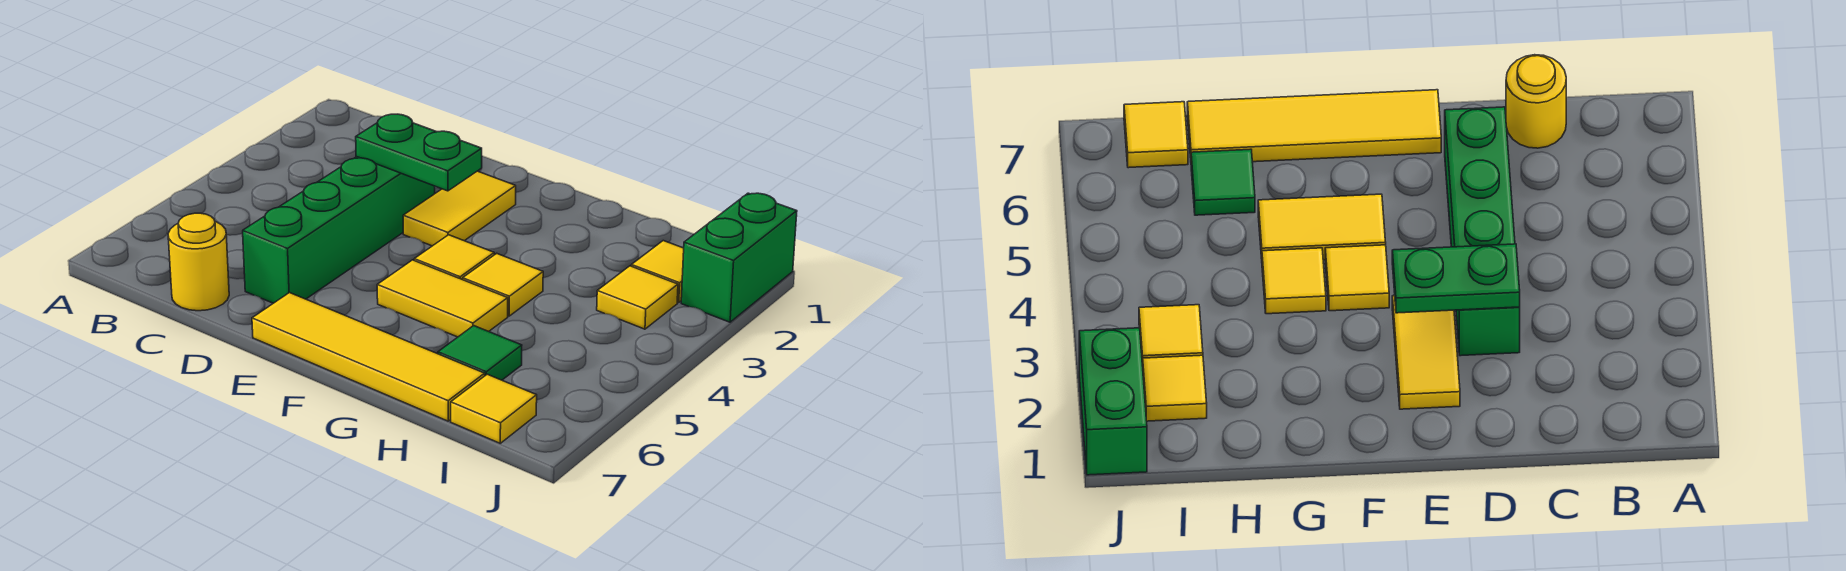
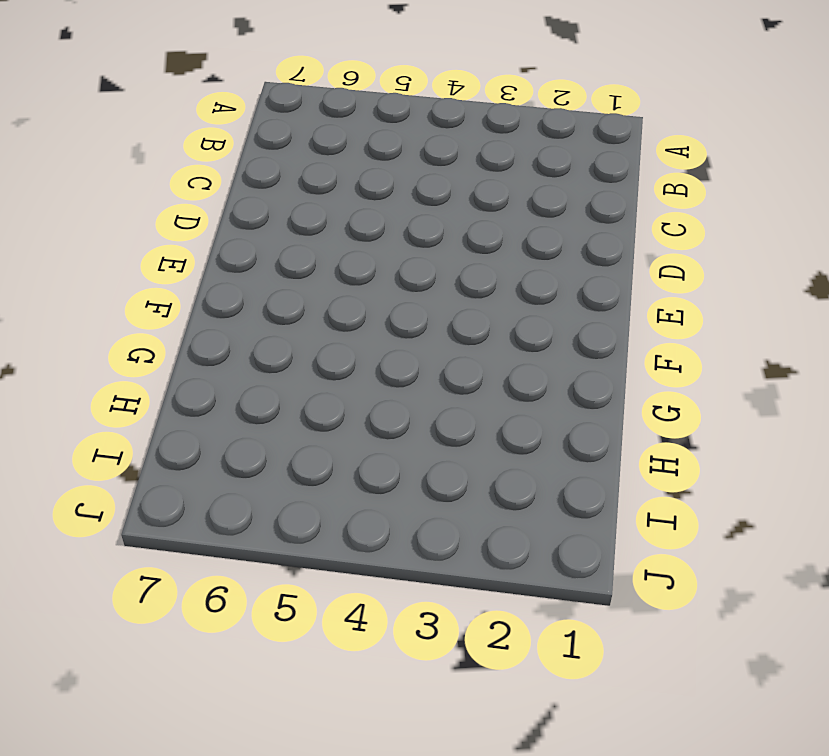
none -> yellow round brick C7 level 1
none -> green brick D3:D6 level 1
none -> yellow tile E2:E3 level 1

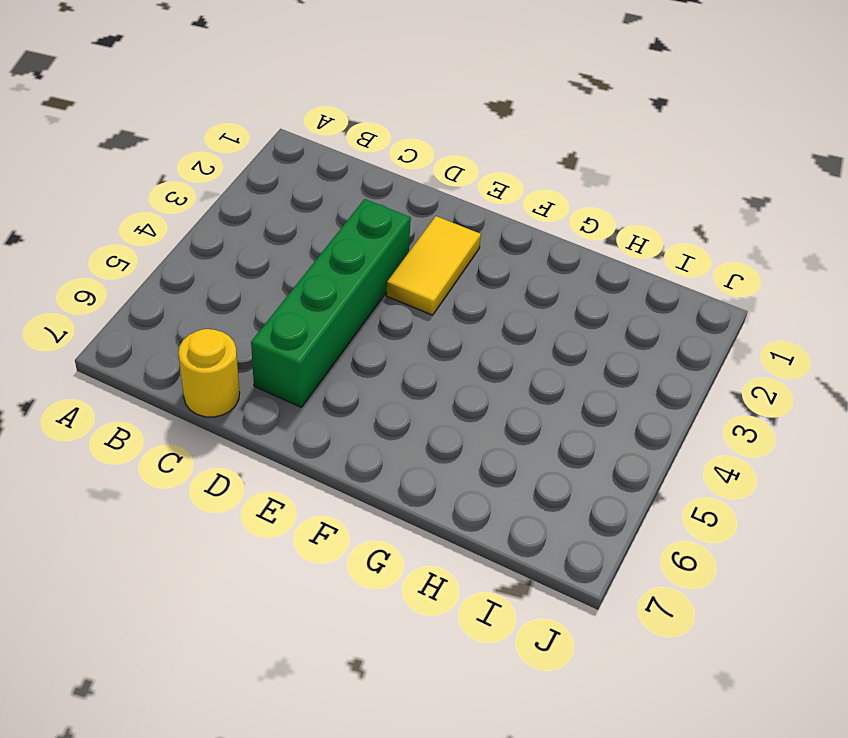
none -> yellow tile E7:H7 level 1
none -> yellow tile F4 level 1
none -> yellow tile F5:G5 level 1

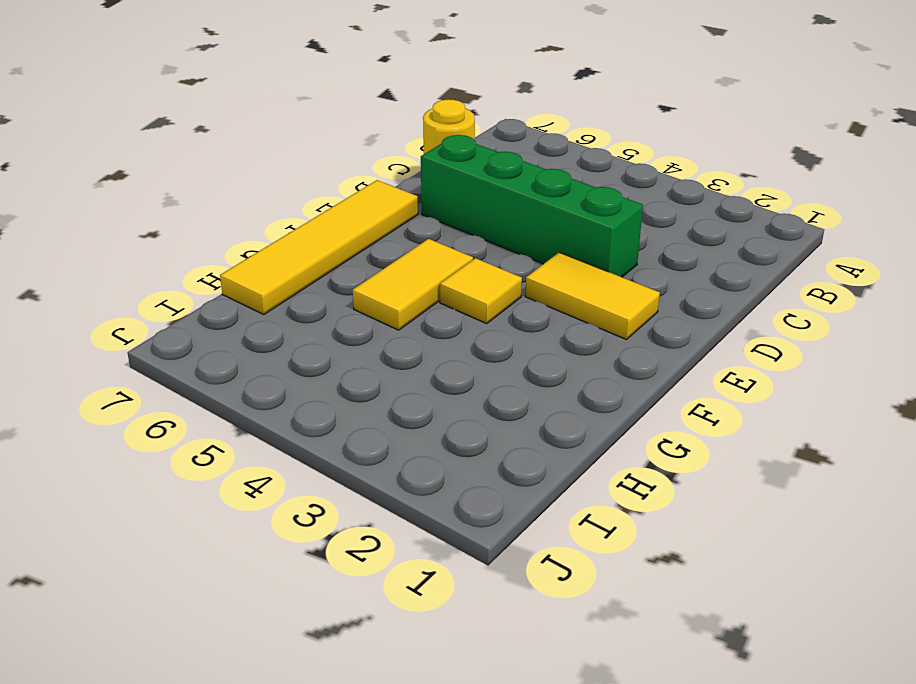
none -> yellow tile G4 level 1
none -> green tile H6 level 1
none -> yellow tile I2 level 1

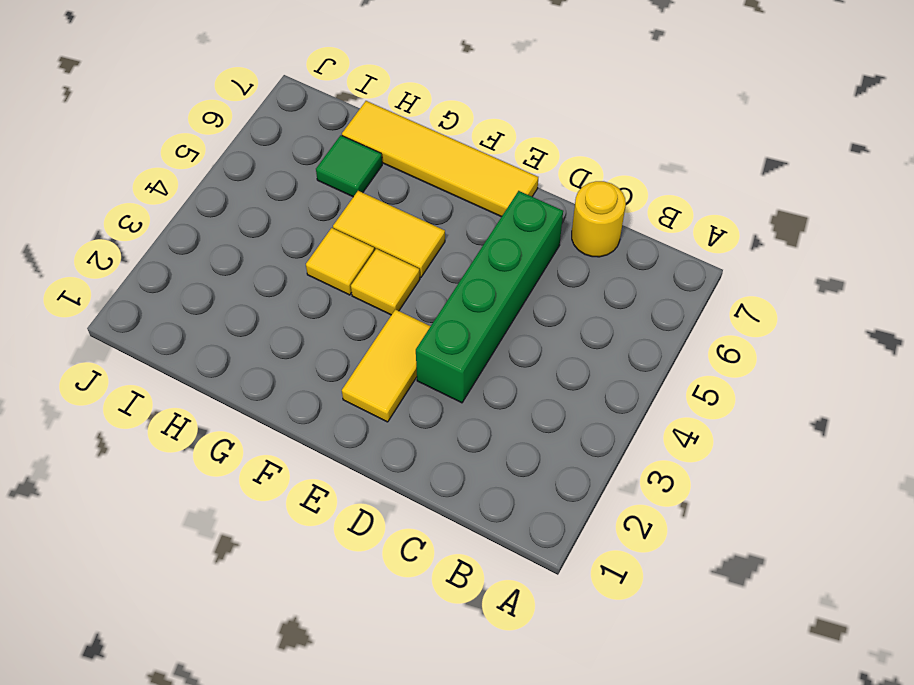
none -> yellow tile I2 level 1
none -> yellow tile I3 level 1
none -> yellow tile I7 level 1

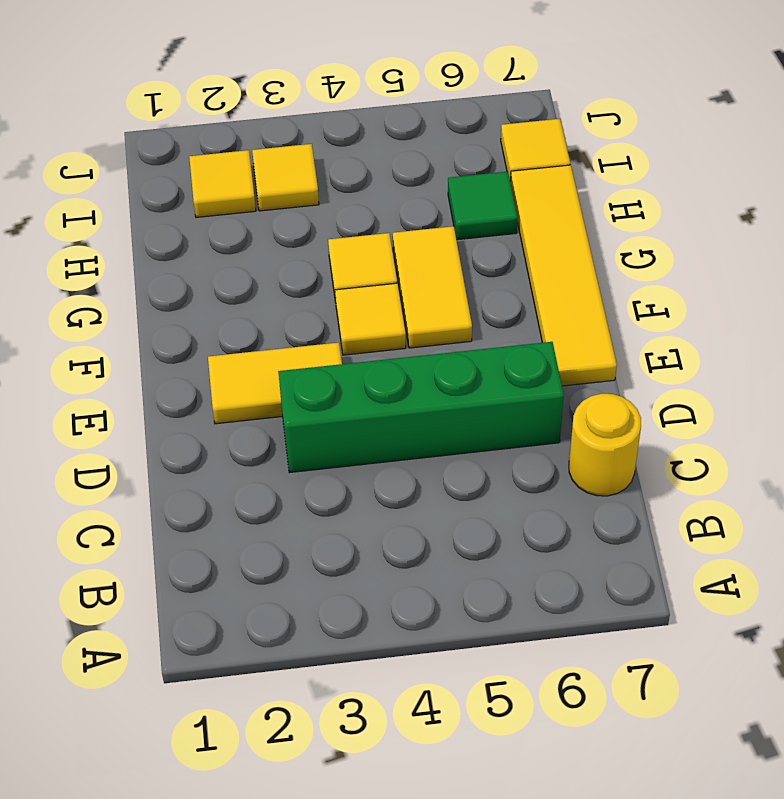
none -> green brick J1:J2 level 1
none -> green plate D3:E3 level 2

